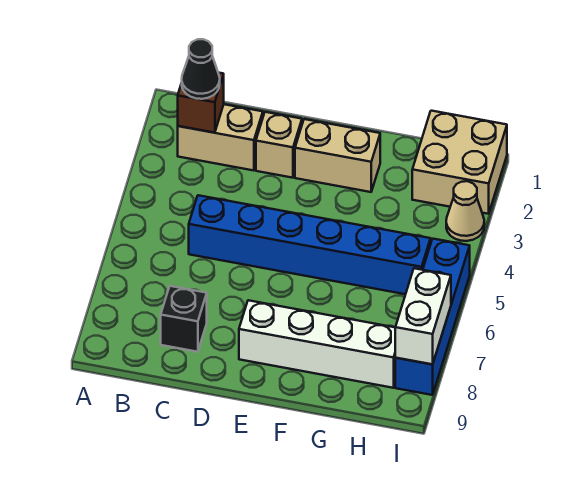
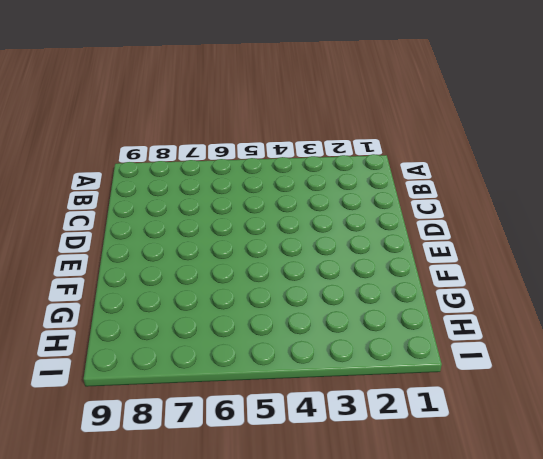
none -> tan brick B2:C2 level 1
none -> blue brick C5:H5 level 1
none -> black brick C8 level 1

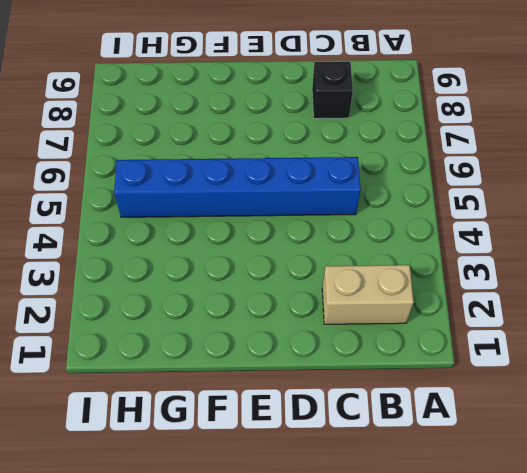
none -> tan brick D2 level 1
none -> tan brick E2:F2 level 1
none -> white brick E8:H8 level 1

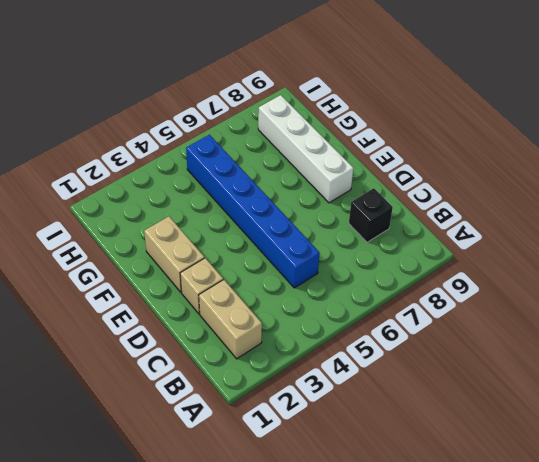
none -> tan brick H1:I2 level 1
none -> tan cone I3 level 1
none -> blue brick I5:I8 level 1

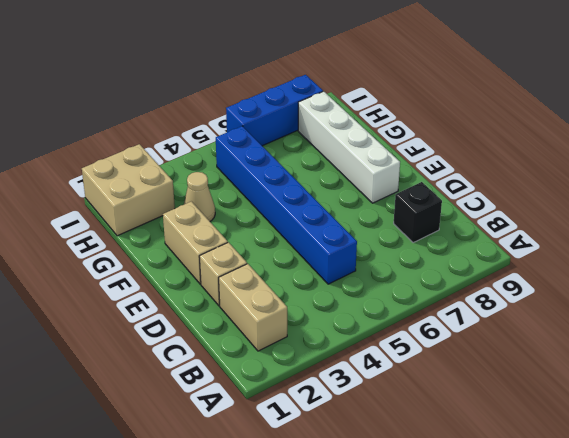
tan cone G3 level 1 -> tan cone I3 level 1
blue brick I6:I8 level 1 -> blue brick I5:I8 level 1
none -> brown brick B2 level 2
none -> white brick I7:I8 level 2
none -> black cone B2 level 3

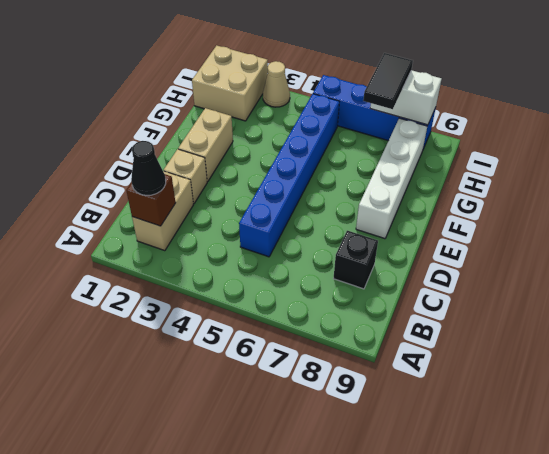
black tile H7:I7 level 3 -> none

